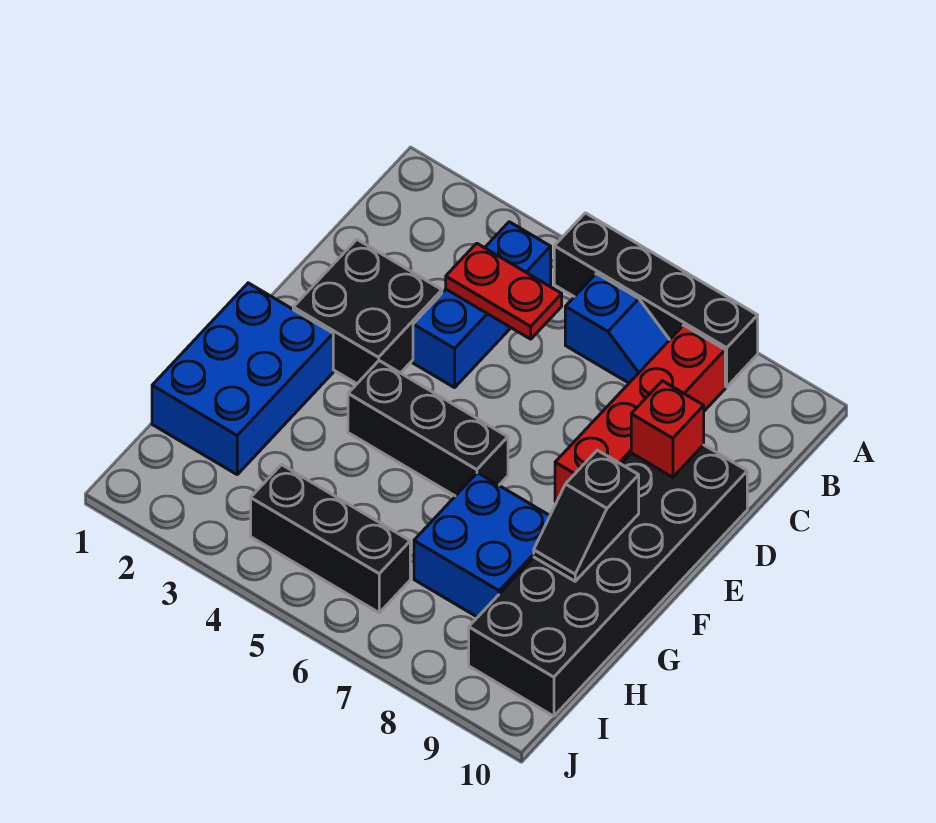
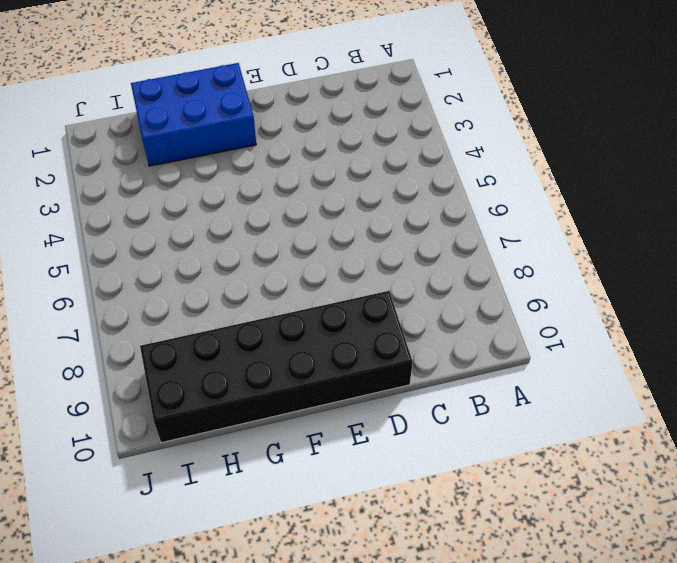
none -> black brick A5:A8 level 1
none -> blue brick B4:D4 level 1
none -> blue slope B6:B7 level 1 top 6

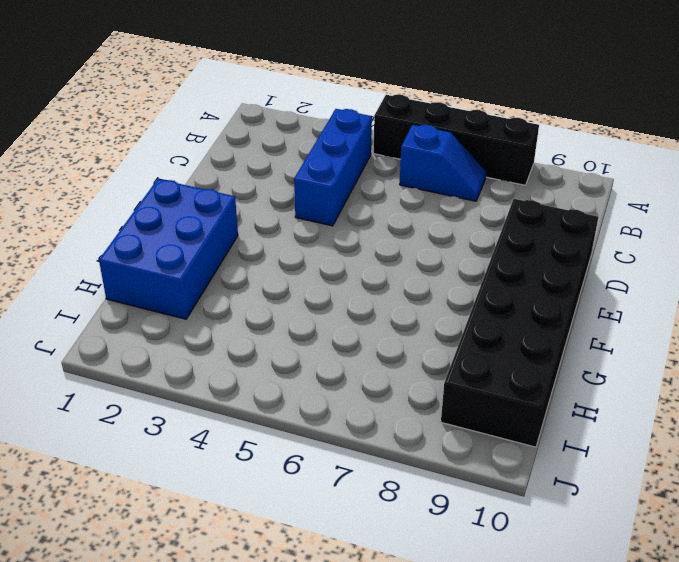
none -> red brick B8:E8 level 1
none -> black brick D2:E3 level 1
none -> black brick F4:F6 level 1

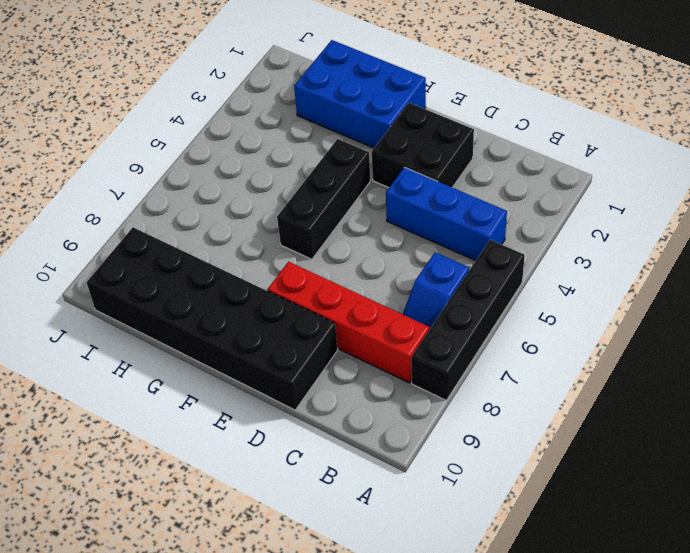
none -> blue brick G7:H8 level 1
none -> black brick I4:I6 level 1
none -> red plate C4:C5 level 2

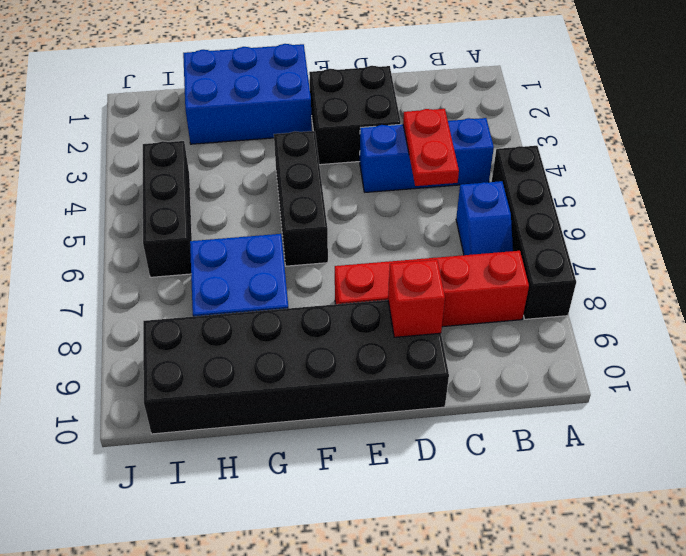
none -> black slope F9:G9 level 2 top F

